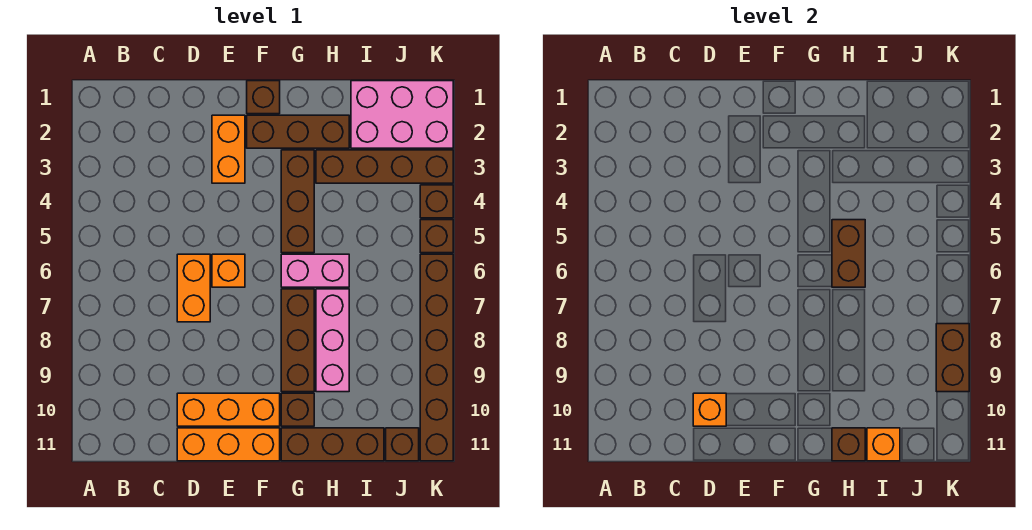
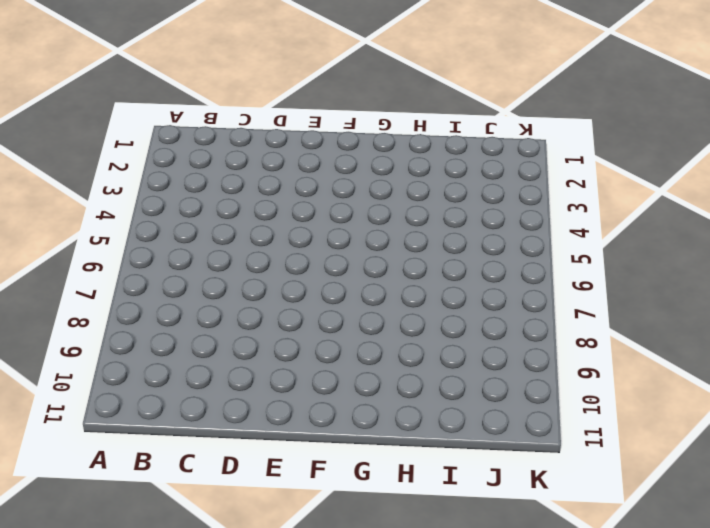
none -> orange brick D6:D7 level 1
none -> orange brick D10:F10 level 1
none -> orange brick D11:F11 level 1

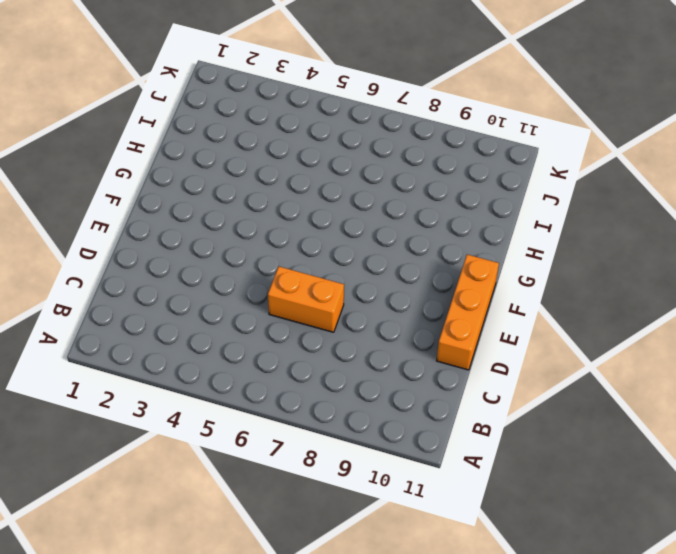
none -> orange brick D10:F10 level 1
none -> orange brick E2:E3 level 1
none -> orange brick E6 level 1

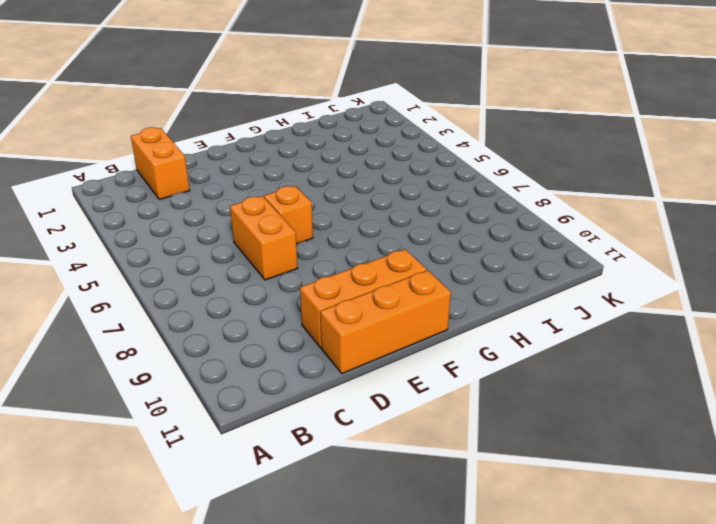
orange brick C1:C2 level 1 -> orange brick E2:E3 level 1
none -> brown brick F1 level 1
none -> brown brick F2:H2 level 1
none -> brown brick G3:G5 level 1

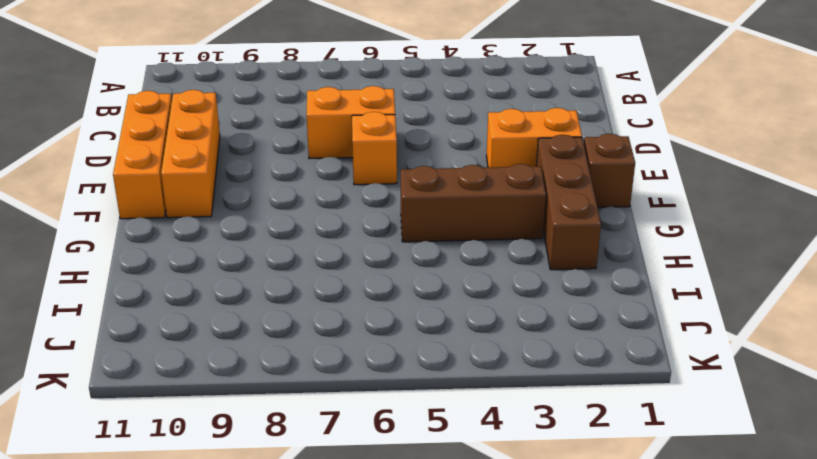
none -> pink brick G6:H6 level 1
none -> brown brick G7:G9 level 1
none -> brown brick G10 level 1

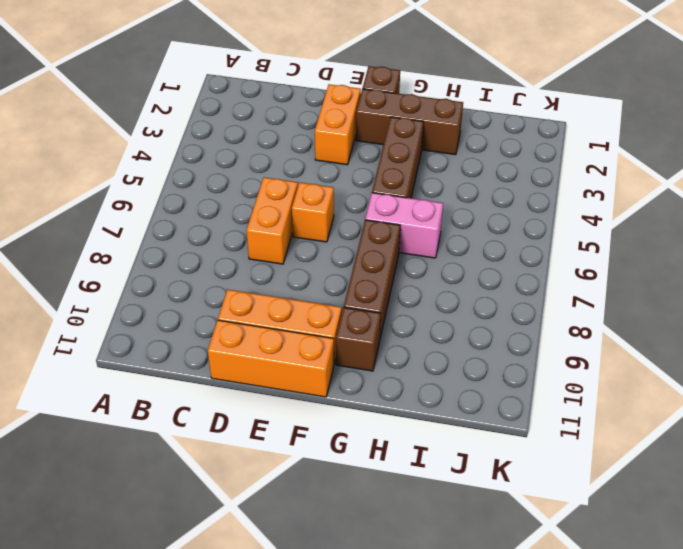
none -> brown brick G11:I11 level 1
none -> brown brick H3:K3 level 1
none -> pink brick H7:H9 level 1

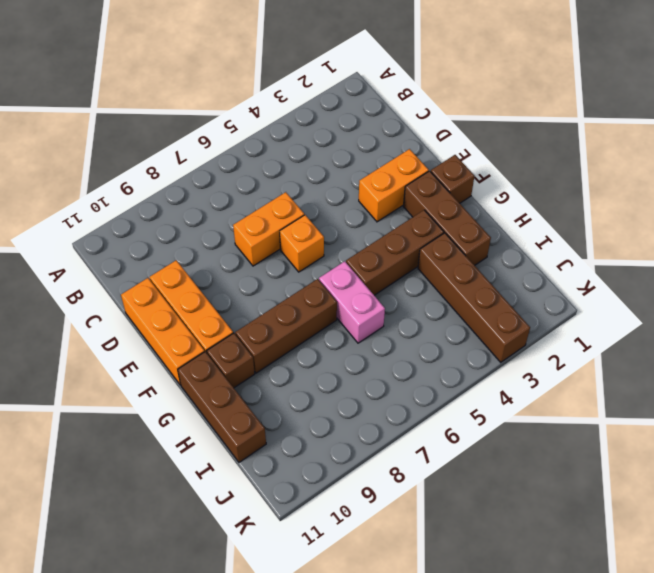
none -> pink brick H7:H9 level 1
none -> pink brick I1:K2 level 1
none -> brown brick J11 level 1

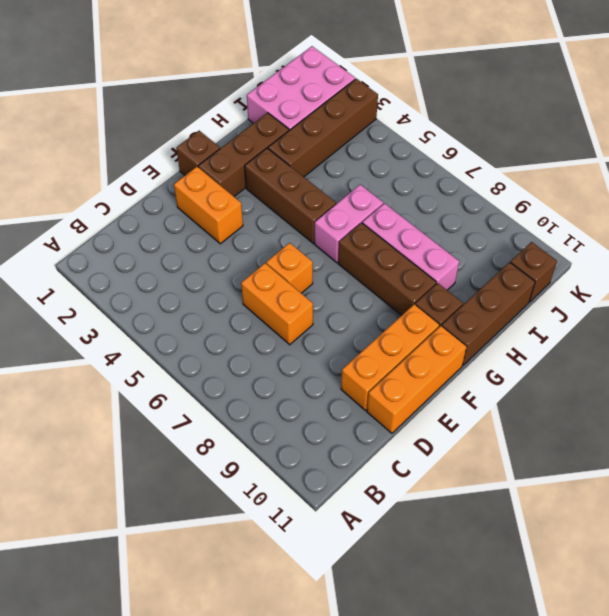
none -> brown brick K4 level 1
none -> brown brick K5 level 1
none -> brown brick K6:K11 level 1

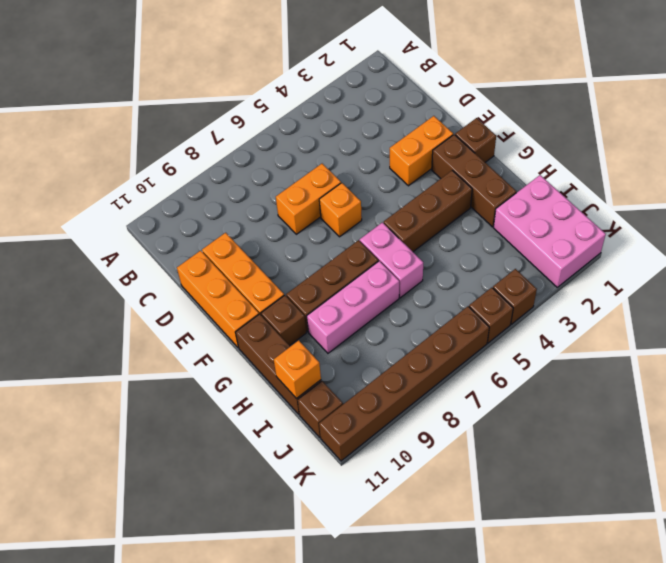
none -> brown brick H3:K3 level 1
none -> orange brick D10 level 2
none -> brown brick H5:H6 level 2

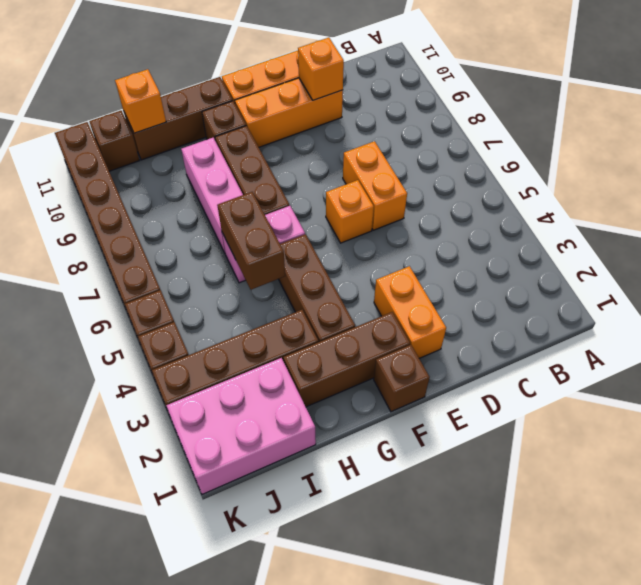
none -> brown brick H11 level 2
none -> brown brick K8:K9 level 2

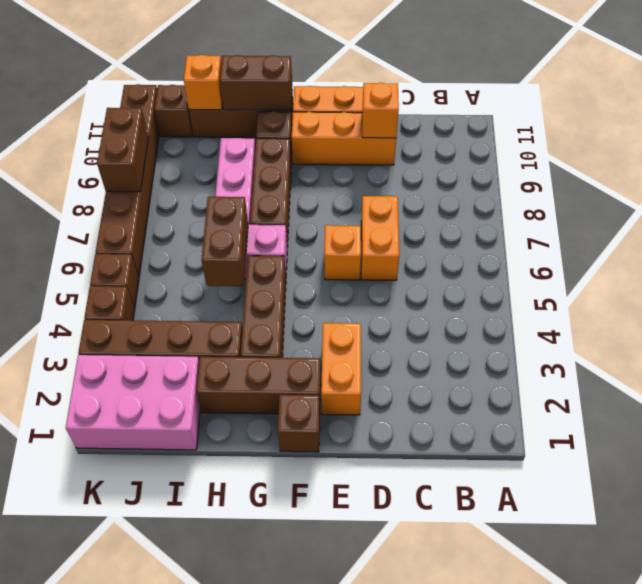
brown brick G11:H11 level 2 -> brown brick H11 level 2

